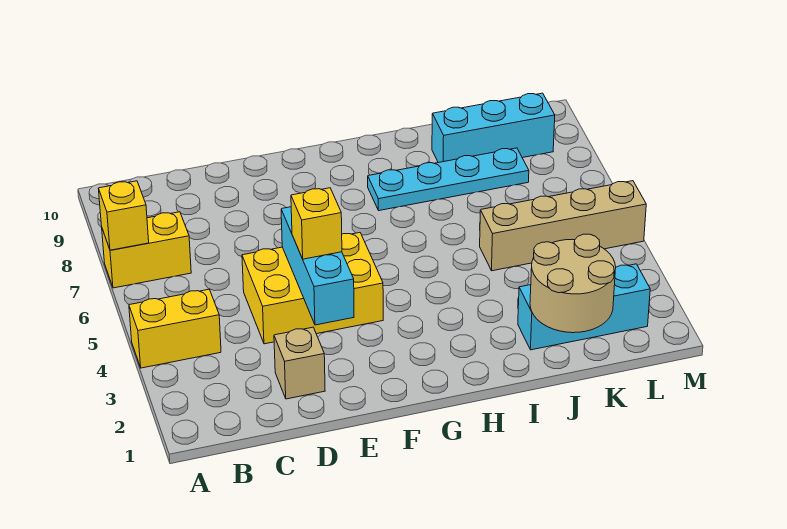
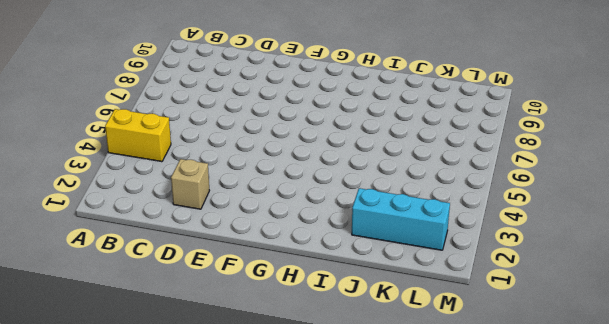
none -> yellow brick A7:B7 level 1
none -> yellow brick D4:F5 level 1
none -> cyan plate H8:K8 level 1

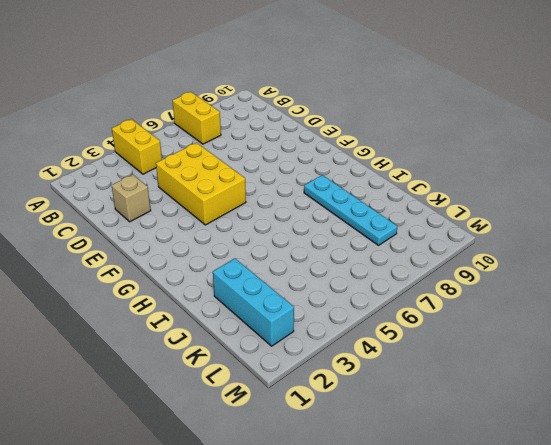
none -> tan brick J5:M5 level 1
none -> cyan brick J9:L9 level 1
none -> yellow brick A7 level 2

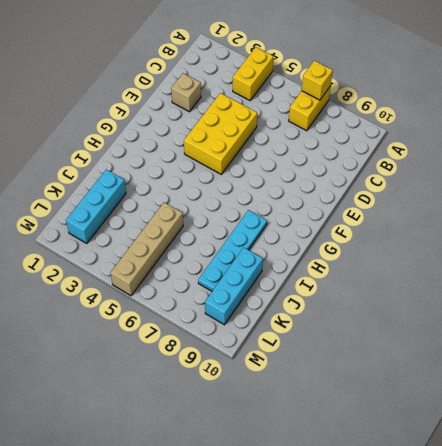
none -> cyan brick E3:E5 level 2
none -> tan round brick J1:K2 level 2
none -> yellow brick E4 level 3

